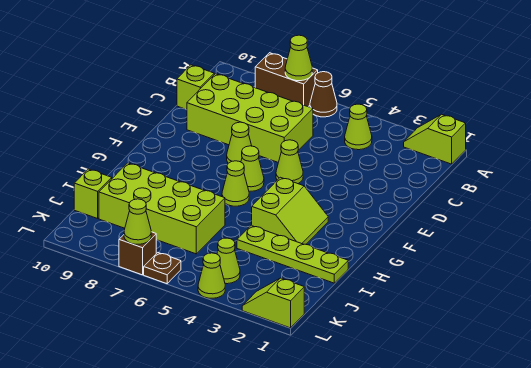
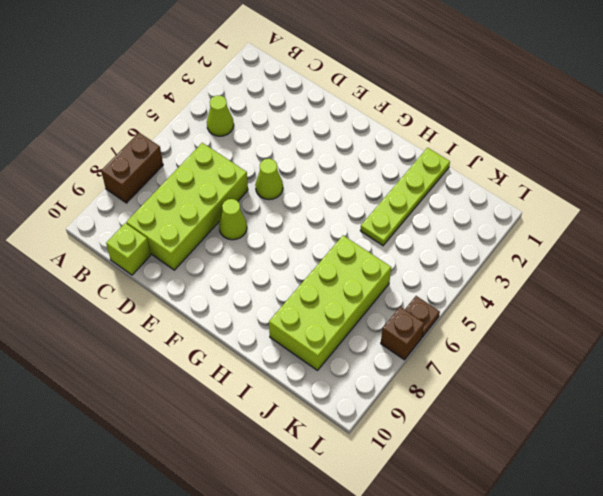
none -> lime slope A1:A2 level 1 top 1
none -> brown cone A6 level 1
none -> lime cone F6 level 1

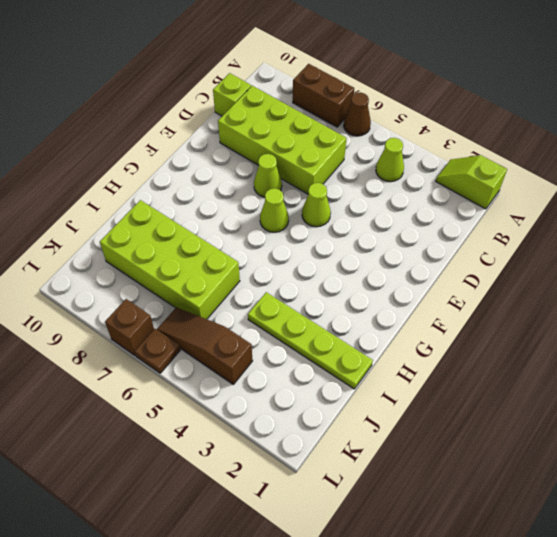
brown slope K4:K6 level 1 top 4 -> lime cone K4 level 1
none -> lime slope G3:H4 level 1 top 4
none -> lime cone G6 level 1
none -> lime brick J10 level 1

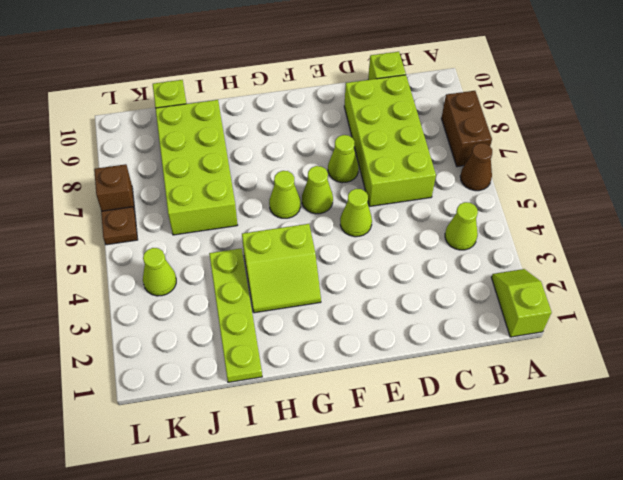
none -> lime slope L1:L2 level 1 top 1
none -> lime cone L4 level 1
none -> lime cone A7 level 2

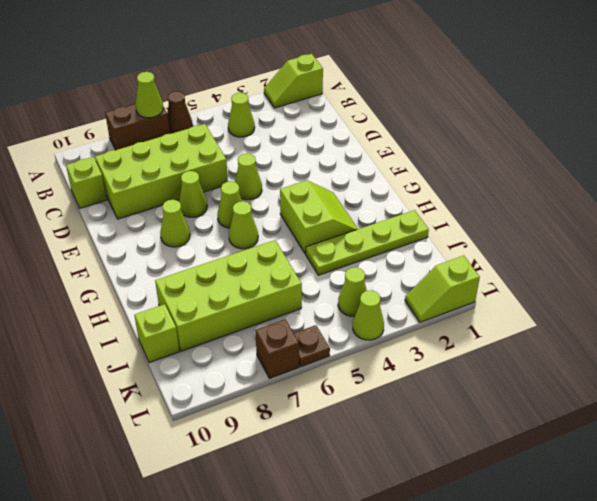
lime cone F8 level 1 -> lime cone L7 level 2

